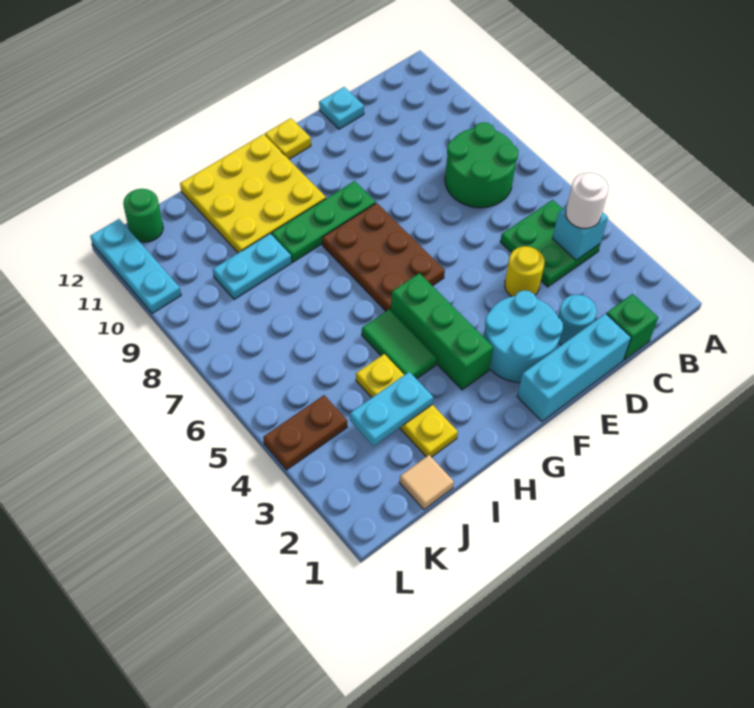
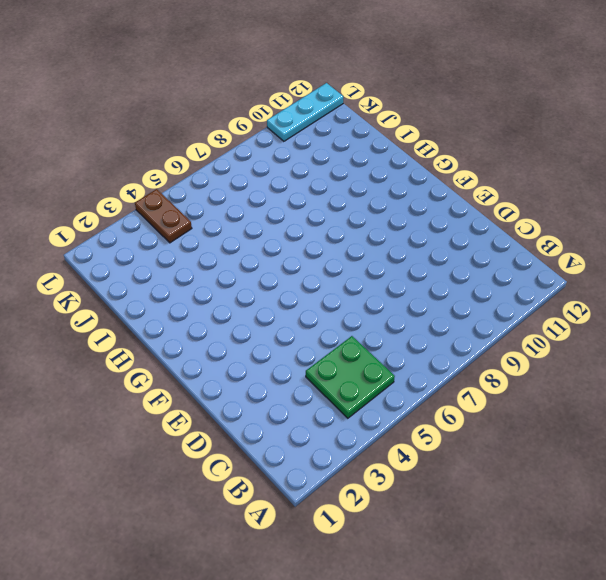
none -> green round brick B7:C8 level 1
none -> green brick C1 level 1
none -> cyan brick D1:F1 level 1

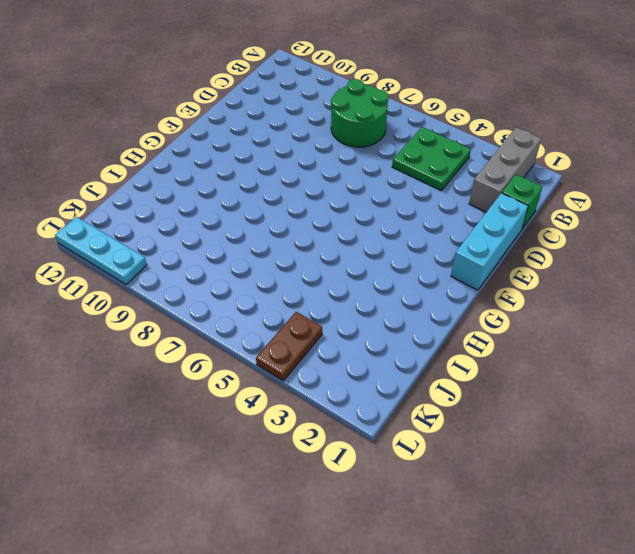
grey brick A2:C2 level 1 -> none
none -> cyan round brick D2 level 1
none -> yellow round brick D4 level 1
none -> cyan plate D12 level 1

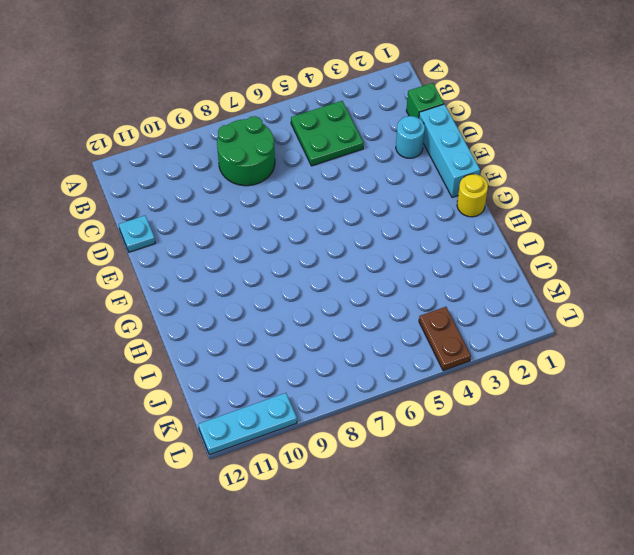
yellow round brick G1 level 1 -> yellow round brick D4 level 1
none -> cyan round brick E2:F3 level 1
none -> brown plate F6:G8 level 1
none -> green plate F9:H9 level 1

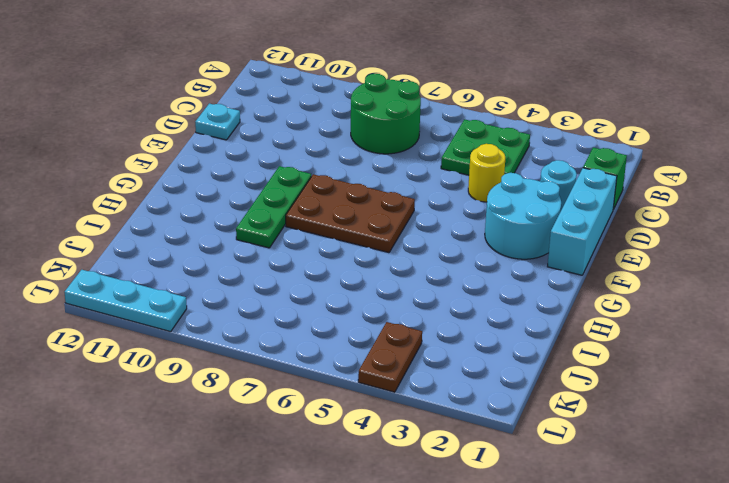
none -> yellow plate F12 level 1
none -> green brick G3:G5 level 1
none -> yellow plate G10:I12 level 1

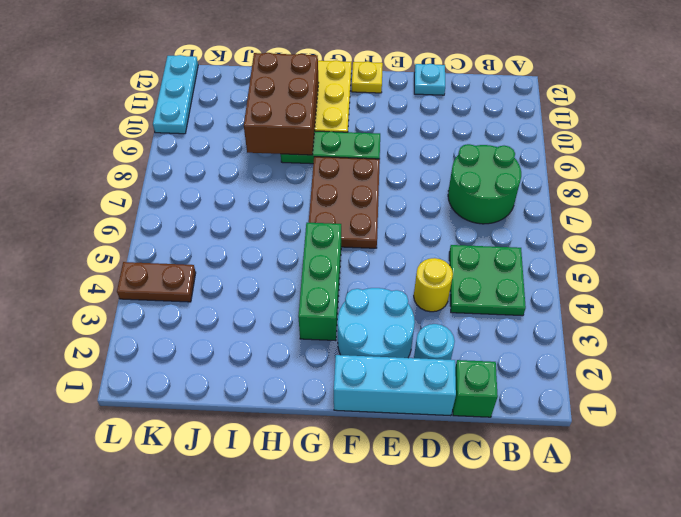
brown brick H9:I11 level 2 -> none
none -> green tile H4:H5 level 1
none -> yellow plate I2:I4 level 1
none -> cyan plate I9:J9 level 1

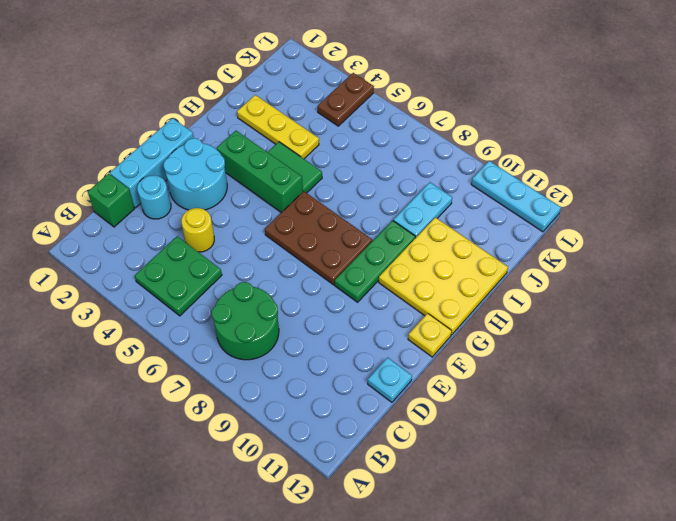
none -> tan tile J1 level 1
none -> green round brick K12 level 1
none -> cyan brick B4 level 2

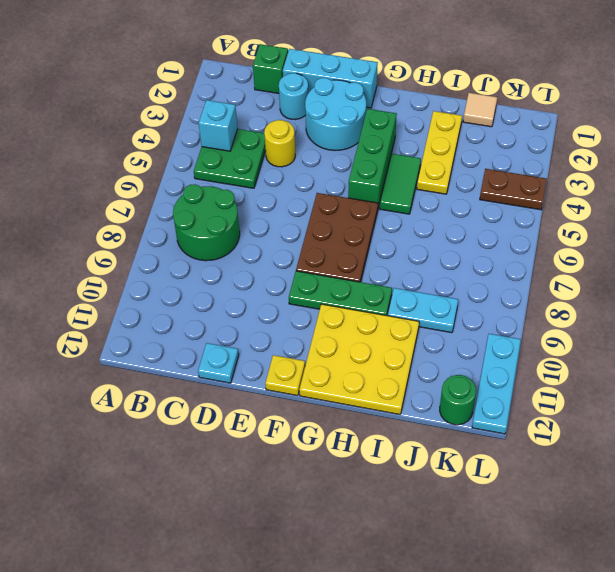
none -> cyan plate I3:J3 level 2
none -> white round brick B4 level 3

